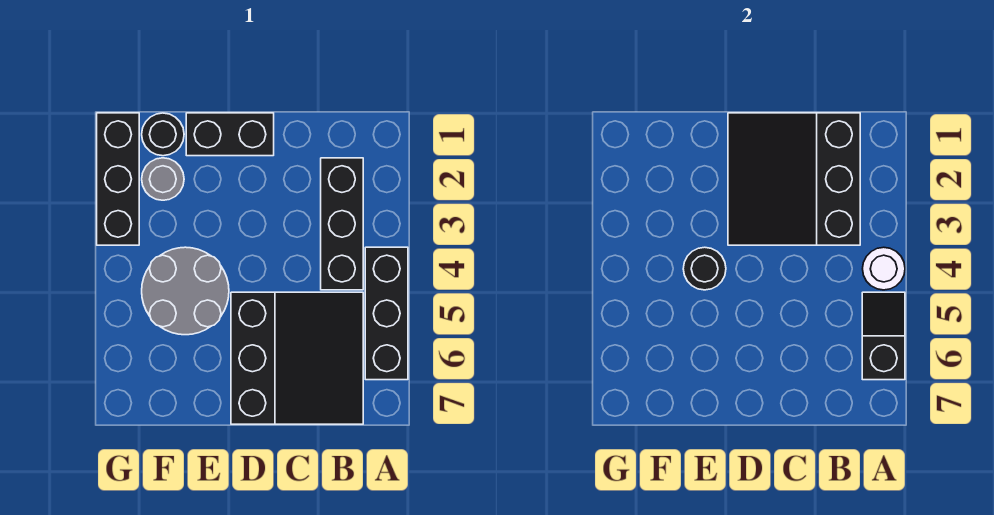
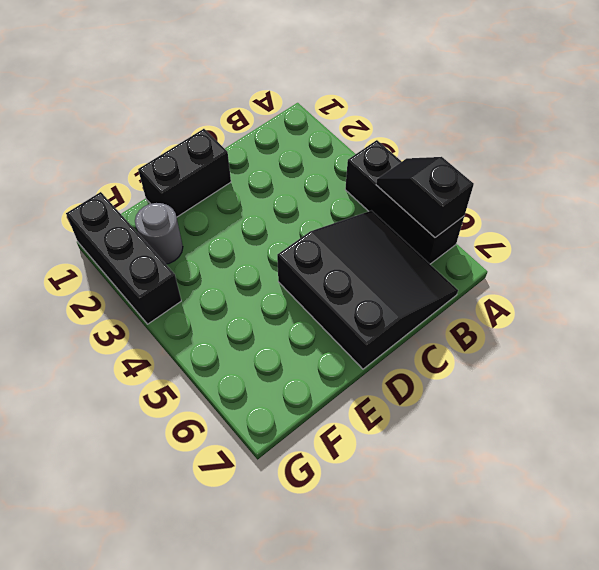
none -> black brick B2:B4 level 1
none -> grey round brick E4:F5 level 1
none -> black round brick F1 level 1

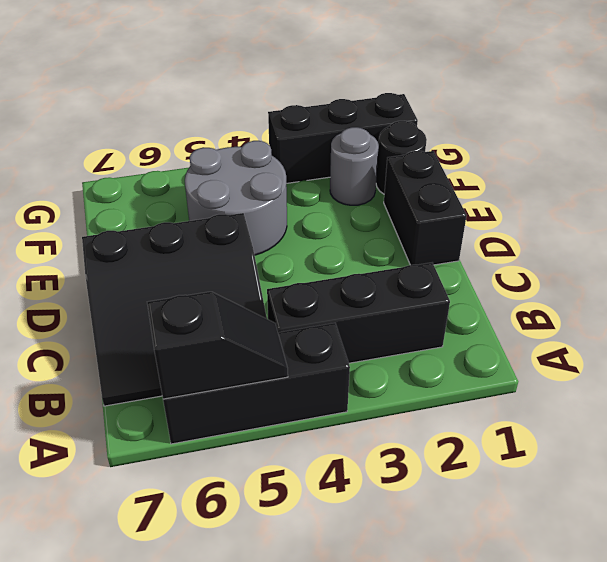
none -> white round brick A4 level 2
none -> black slope B1:D3 level 2 top B
none -> black round brick E4 level 2

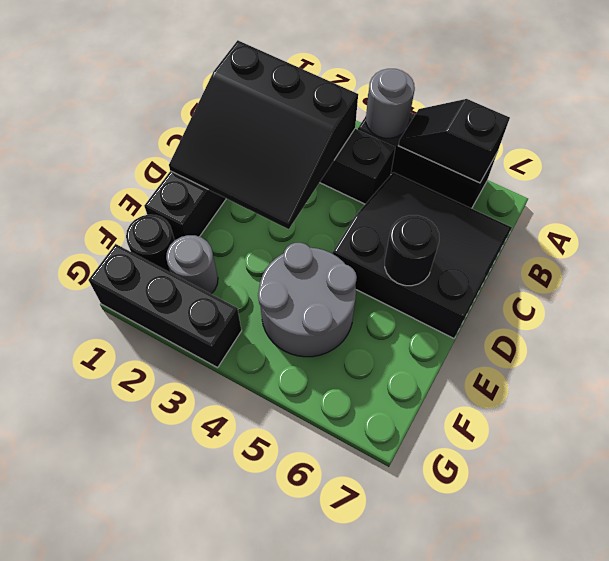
grey round brick A4 level 2 -> white round brick A4 level 2
black round brick D6 level 2 -> black round brick E4 level 2

